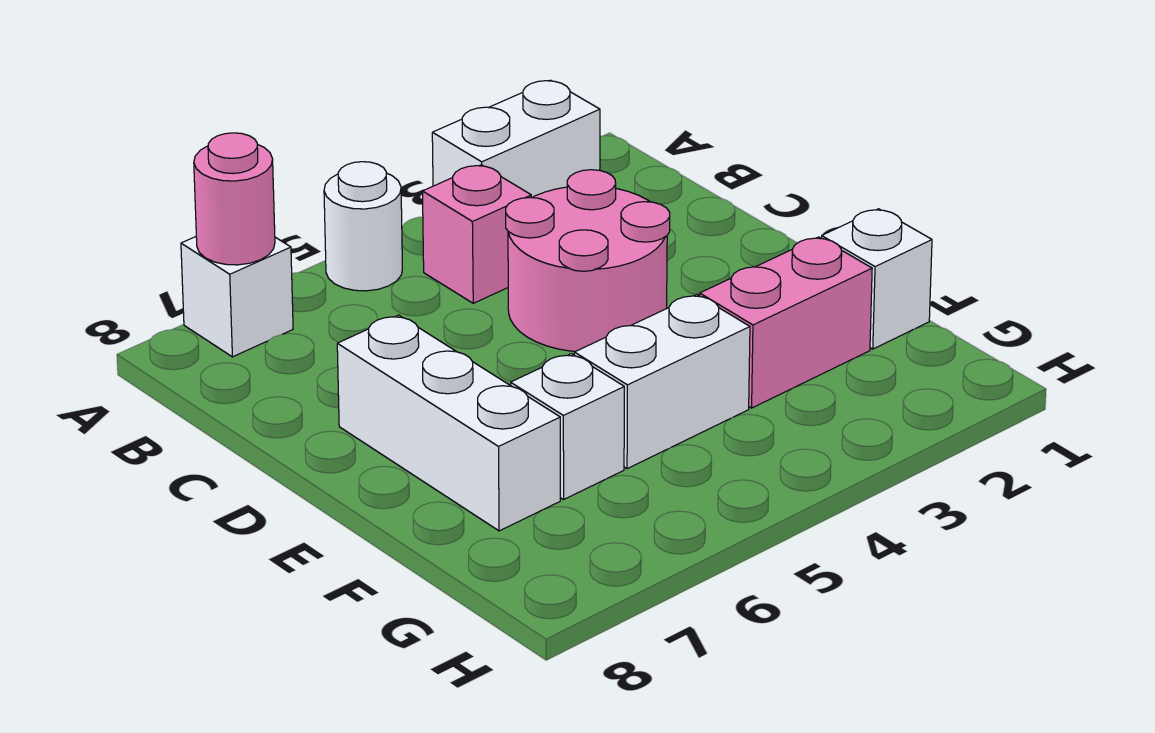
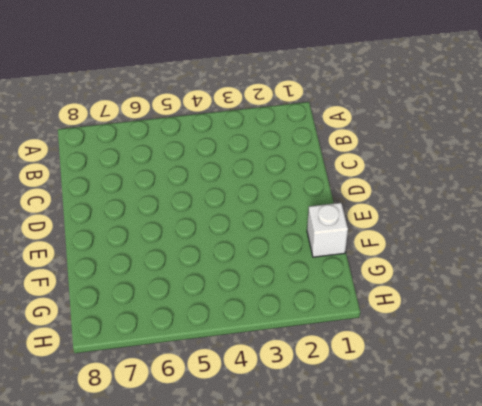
none -> white brick A2:A3 level 1
none -> white round brick A5 level 1

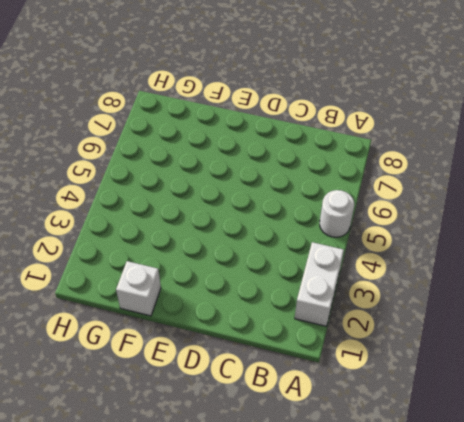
none -> white brick A7 level 1
none -> pink brick B4 level 1

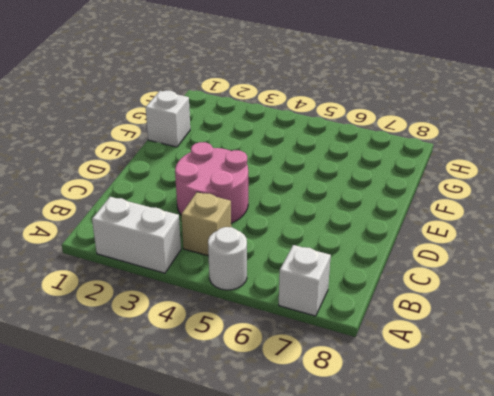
tan brick B4 level 1 -> pink brick B4 level 1
none -> white brick D7:F7 level 1
none -> pink brick F2:F3 level 1

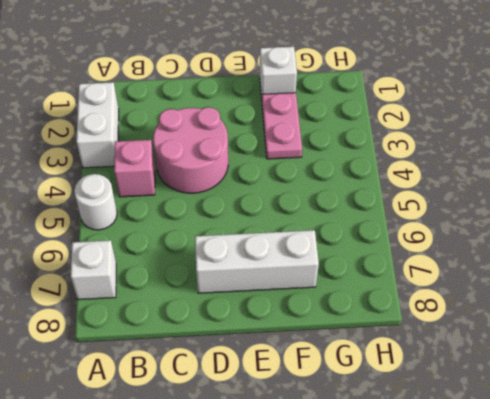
pink plate F2:F3 level 1 -> pink brick F2:F3 level 1
none -> white brick F4:F5 level 1
none -> white brick F6 level 1

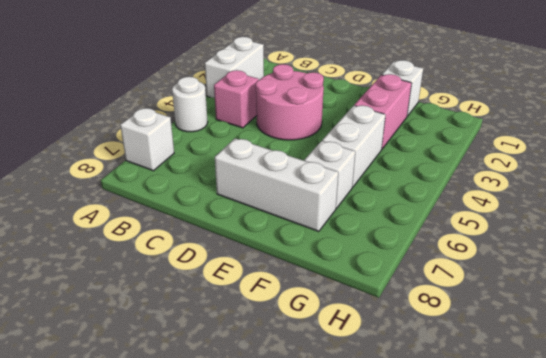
none -> pink round brick A7 level 2

